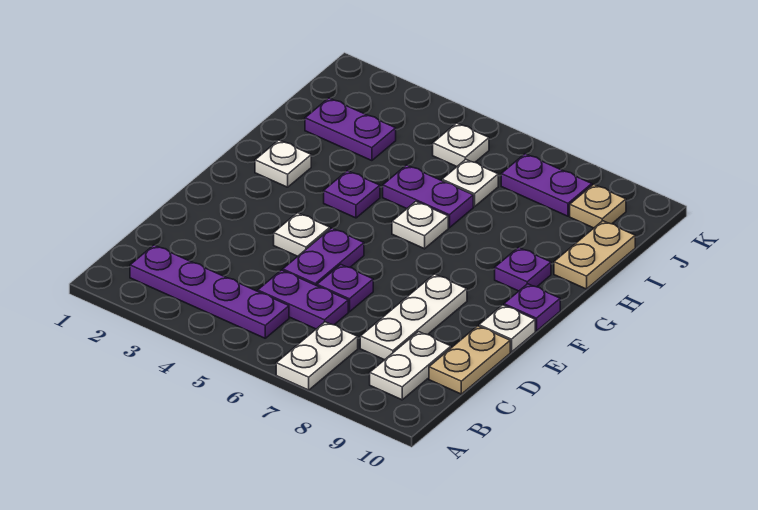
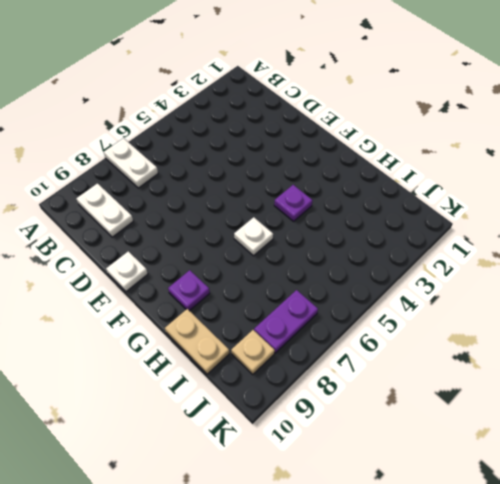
none -> purple plate B2:B5 level 1
none -> purple plate C5:C6 level 1
none -> white plate C8:E8 level 1

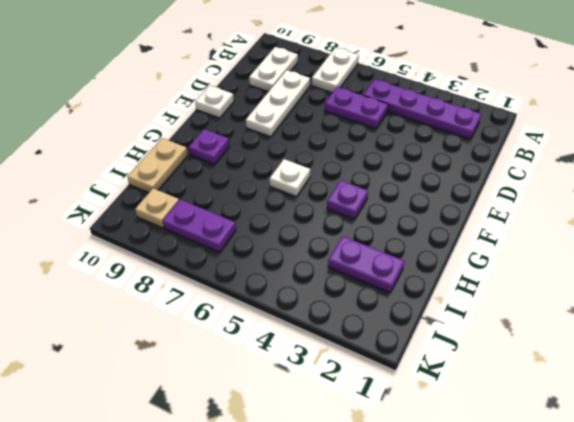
none -> tan plate C10:D10 level 1
none -> purple plate D5:E5 level 1
none -> purple plate D6 level 1

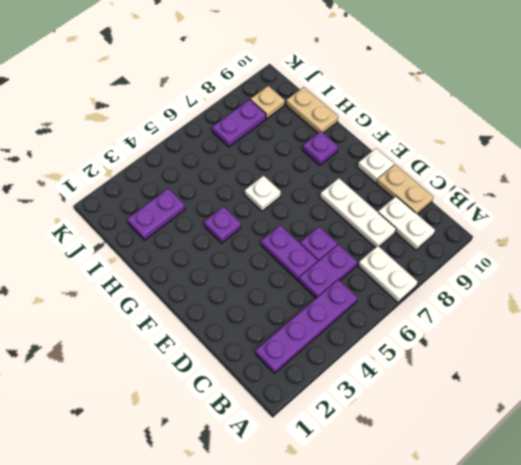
none -> white plate E4 level 1
none -> purple plate F10 level 1
none -> white plate G2 level 1

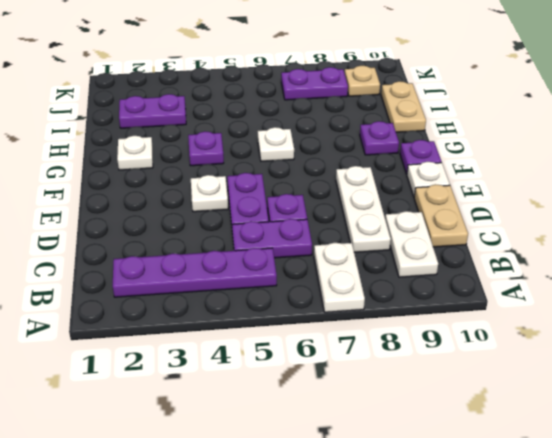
none -> purple plate H5:H6 level 1
none -> white plate I6 level 1
none -> white plate J5 level 1

